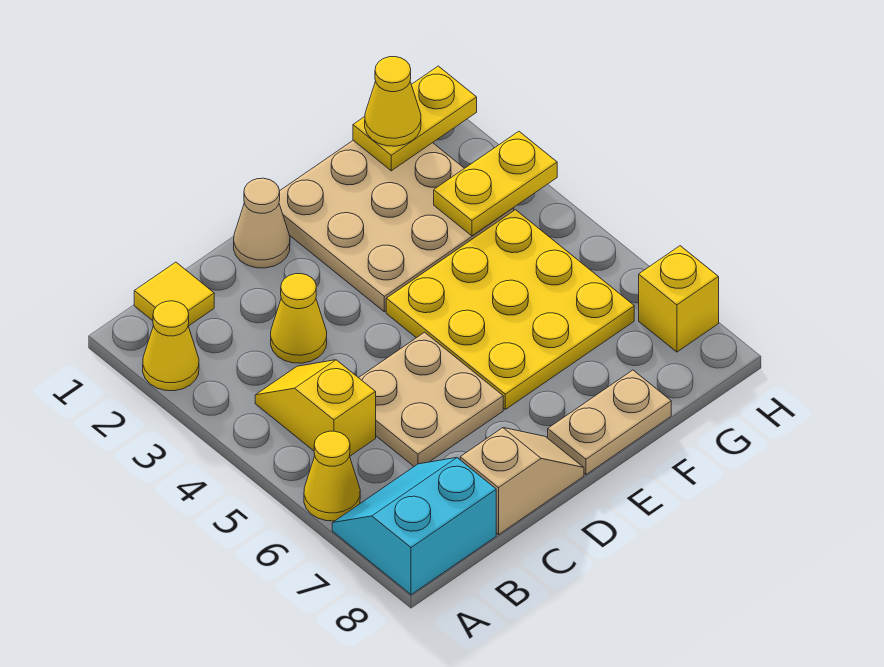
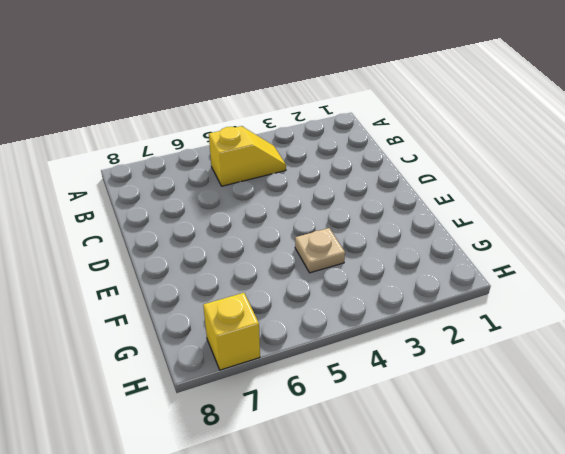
tan plate F4 level 1 -> yellow plate E4:G6 level 1
none -> yellow cone A2 level 1
none -> yellow cone A6 level 1
none -> cyan slope A7:B8 level 1 top 8

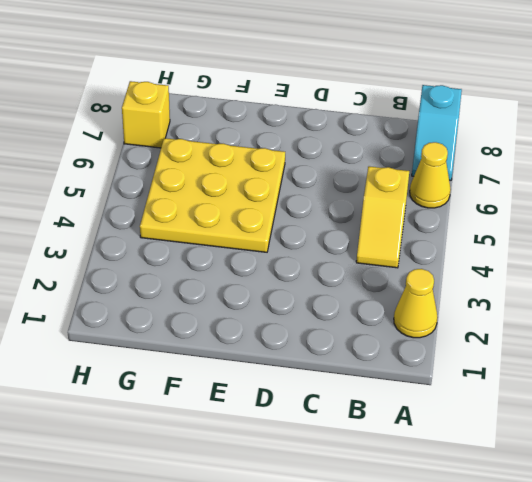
cyan slope A7:A8 level 1 top 8 -> cyan slope A7:B8 level 1 top 8
none -> yellow tile B1 level 1
none -> yellow cone C3 level 1
none -> tan plate C5:D6 level 1

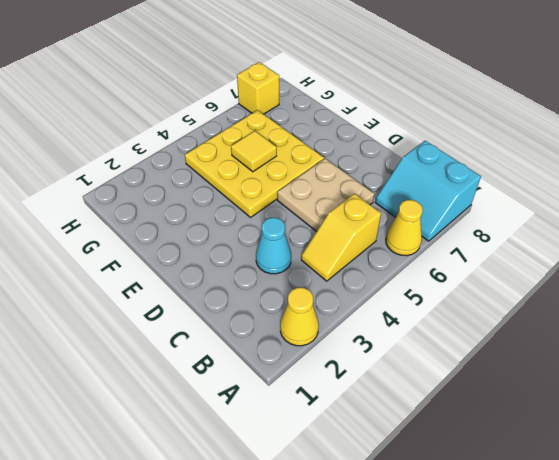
cyan cone C3 level 1 -> yellow cone C3 level 1
yellow tile F5 level 2 -> yellow tile B1 level 1
none -> tan slope C8:D8 level 1 top C
none -> tan cone D1 level 1
none -> tan plate E1:G3 level 1

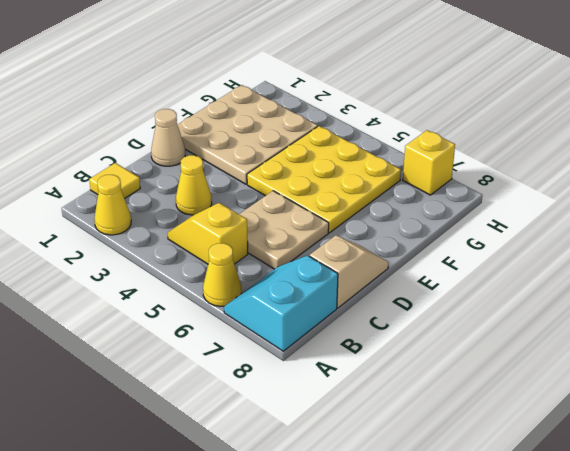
none -> tan plate E8:F8 level 1
none -> yellow plate G1:H1 level 2
none -> yellow plate G3:H3 level 2

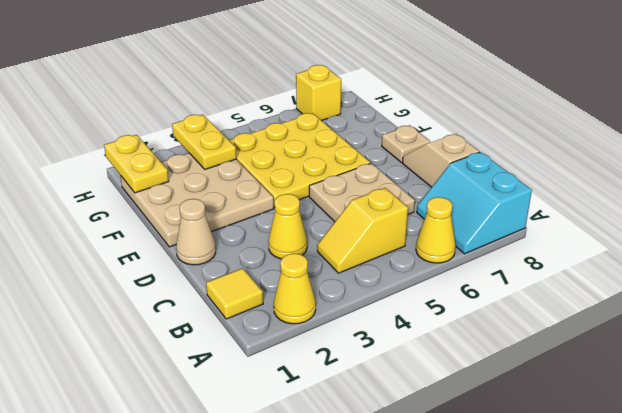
tan plate E8 level 1 -> tan plate E8:F8 level 1
none -> yellow cone G1 level 3

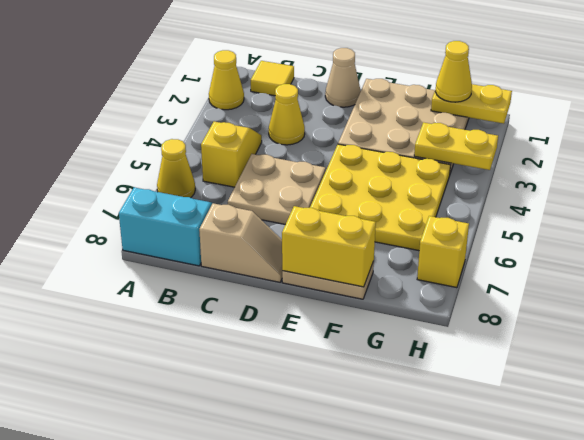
yellow brick E8:F8 level 2 -> none

